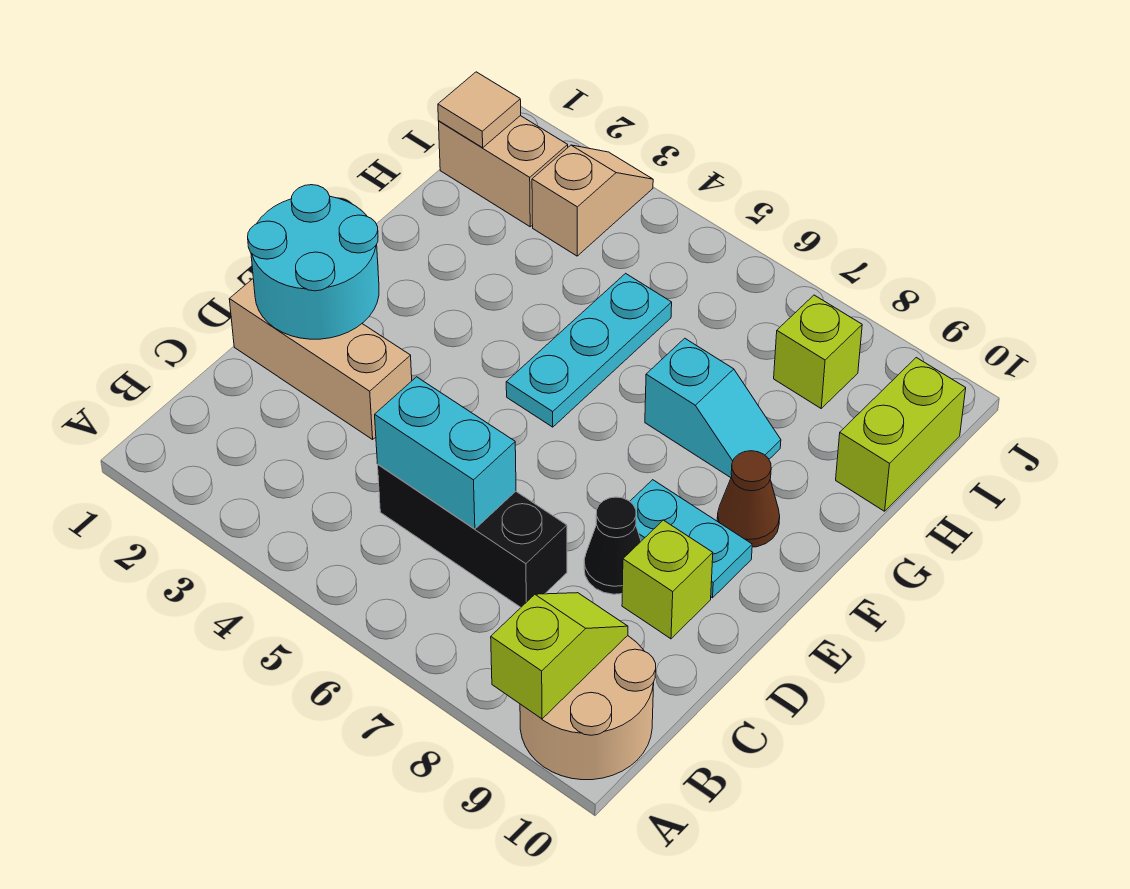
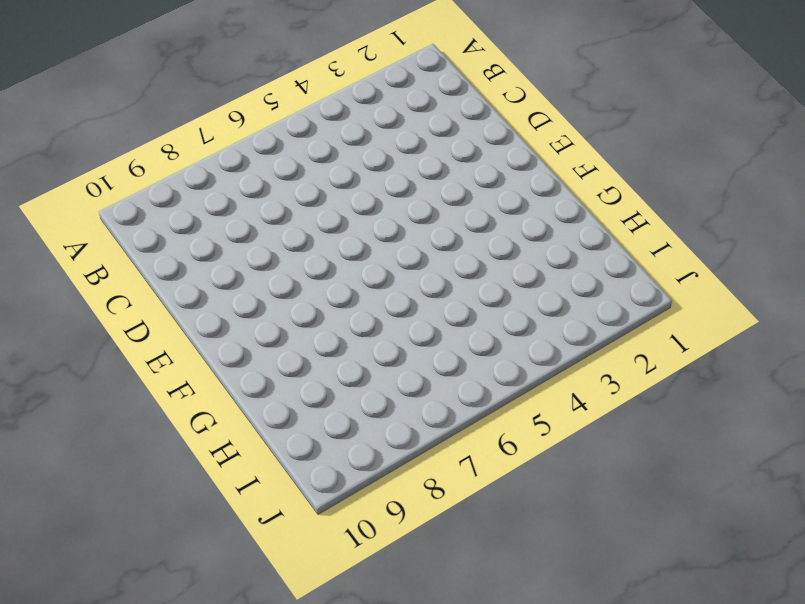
none -> tan round brick A9:B10 level 1
none -> black brick C5:C7 level 1
none -> tan brick D1:D3 level 1

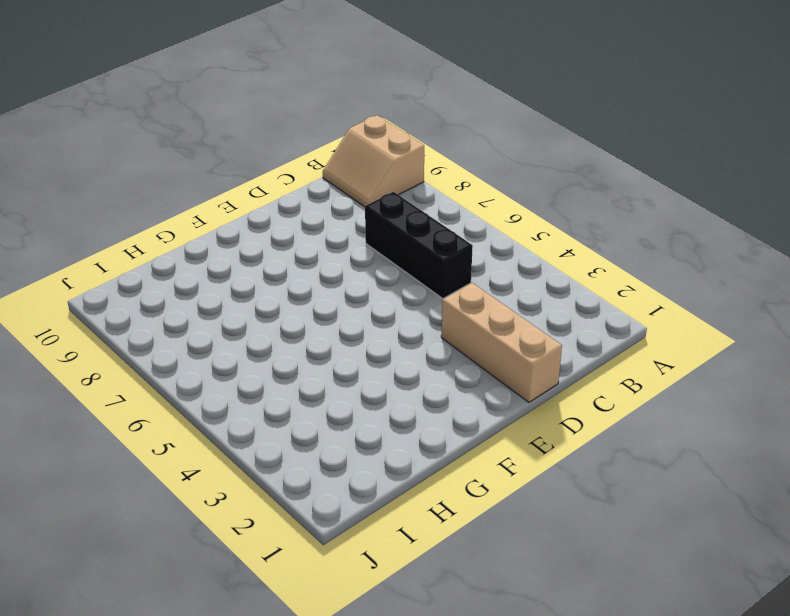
tan slope A9:B10 level 1 top A -> tan round brick A9:B10 level 1
none -> black cone D8 level 1
none -> lime brick D9 level 1
none -> cyan plate E8:E9 level 1

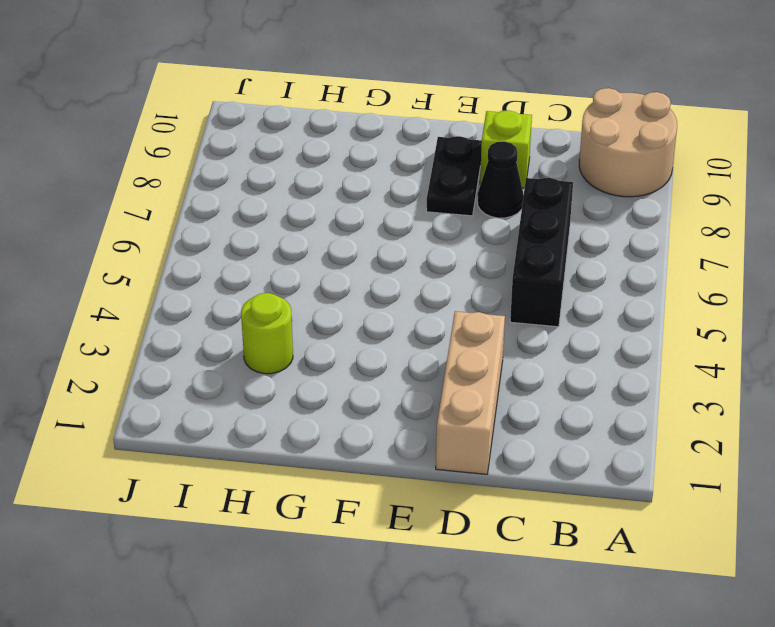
black plate E8:E9 level 1 -> cyan plate E8:E9 level 1
lime round brick H3 level 1 -> none
none -> cyan plate F5:H5 level 1
none -> brown cone F9 level 1
none -> cyan slope G7:G8 level 1 top 7

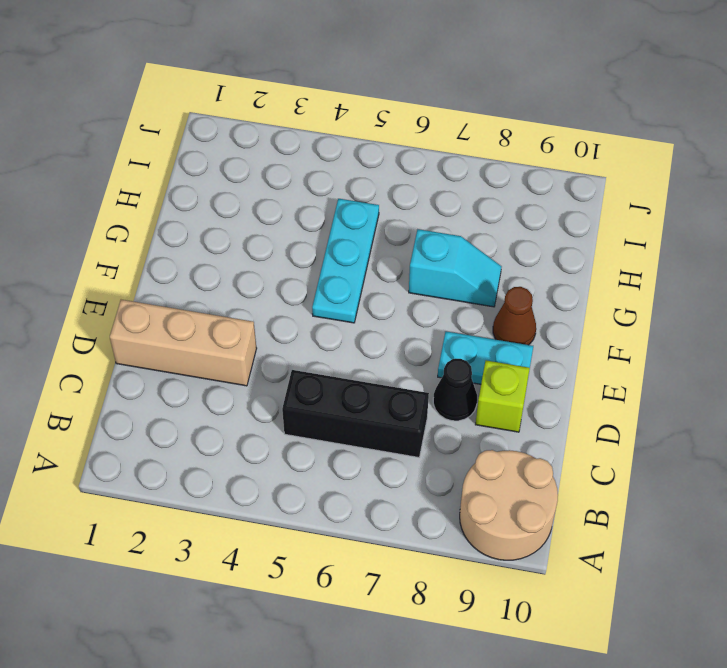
none -> lime brick H10:I10 level 1
none -> tan brick I1:I2 level 1
none -> tan slope I3:J3 level 1 top I

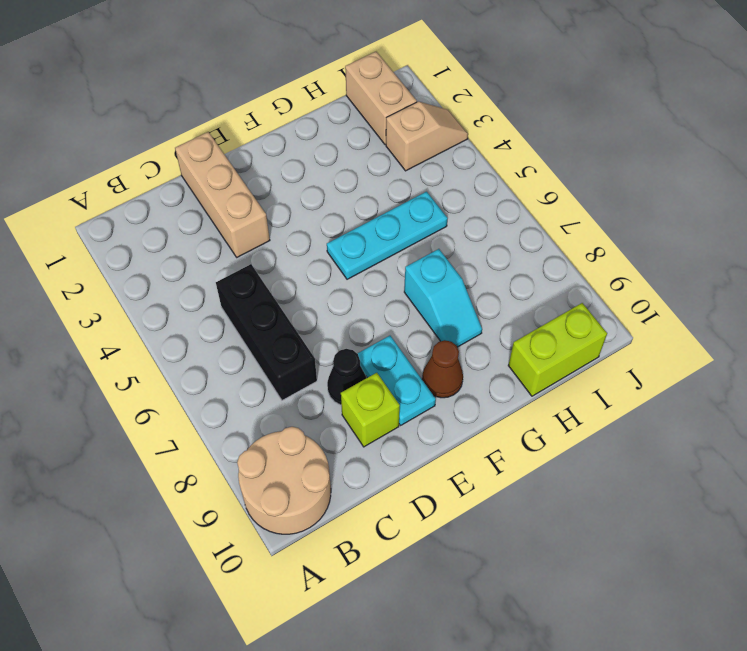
none -> lime brick I8 level 1
none -> lime slope A9:B9 level 2 top A
none -> cyan brick C5:C6 level 2

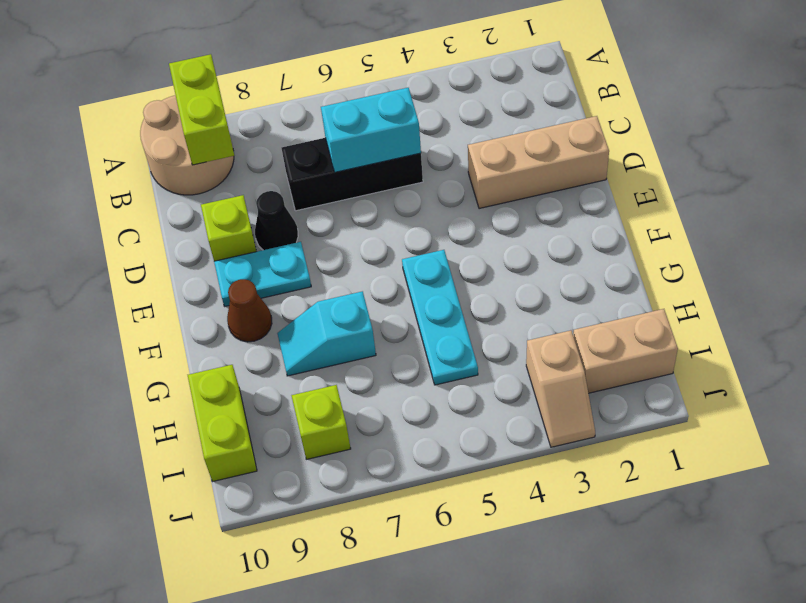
lime brick A9:B9 level 2 -> lime slope A9:B9 level 2 top A
none -> cyan round brick D1:E2 level 2
none -> tan tile I1 level 2

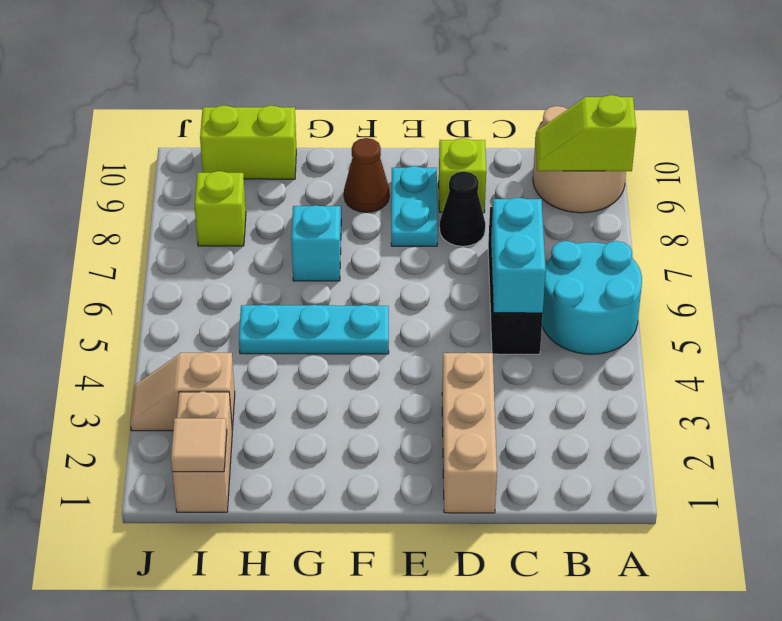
cyan round brick A5:B6 level 1 -> cyan round brick D1:E2 level 2

